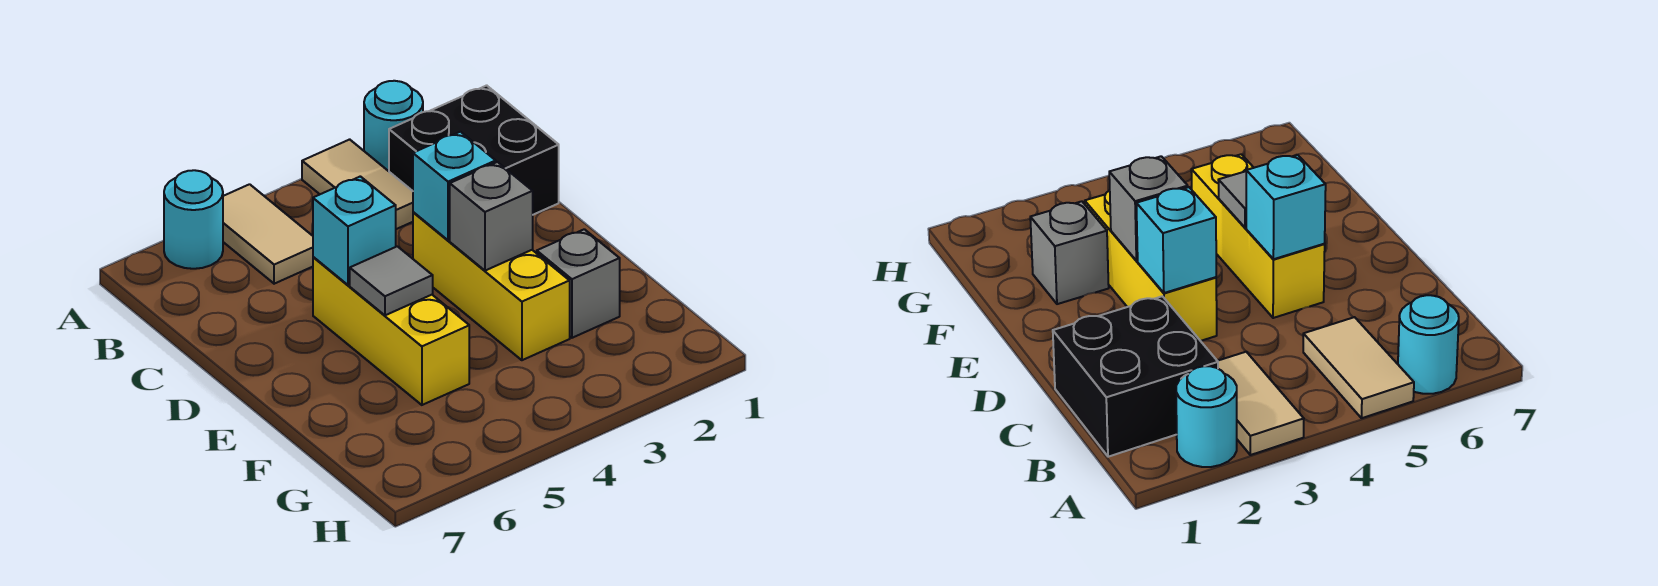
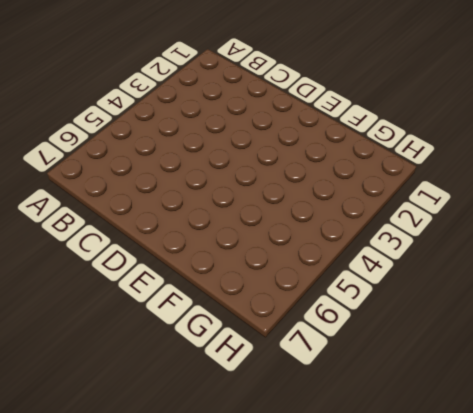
none -> cyan round brick A2 level 1
none -> tan tile A3:B3 level 1
none -> tan tile A5:B5 level 1

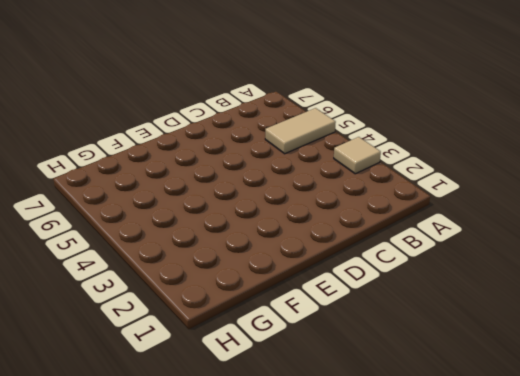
tan tile A3 level 1 -> tan tile A3:B3 level 1
none -> cyan round brick A2 level 1
none -> cyan round brick A6 level 1
none -> black brick B1:C2 level 1

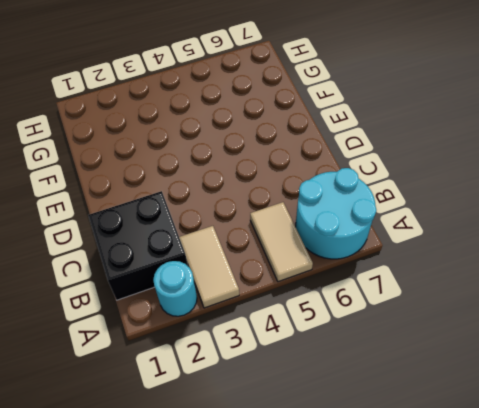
cyan round brick A6:B7 level 1 -> cyan round brick A6 level 1
none -> yellow brick D3:F3 level 1
none -> yellow brick D5:F5 level 1
none -> grey brick F2 level 1

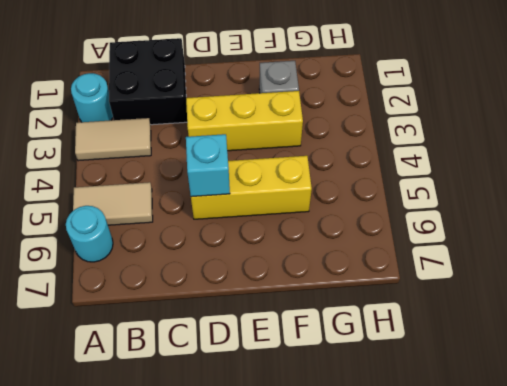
none -> cyan brick D3 level 2
none -> grey brick E3 level 2
none -> grey tile E5 level 2

